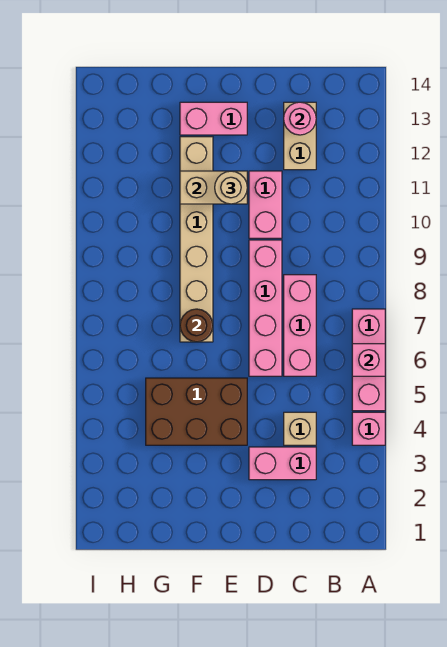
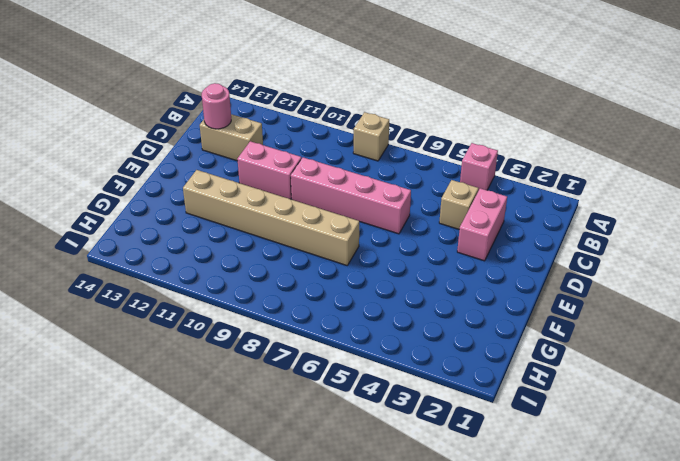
tan brick A8 level 1 -> none
none -> pink brick A5:A7 level 1
none -> pink brick C6:C8 level 1
none -> brown brick E4:G5 level 1

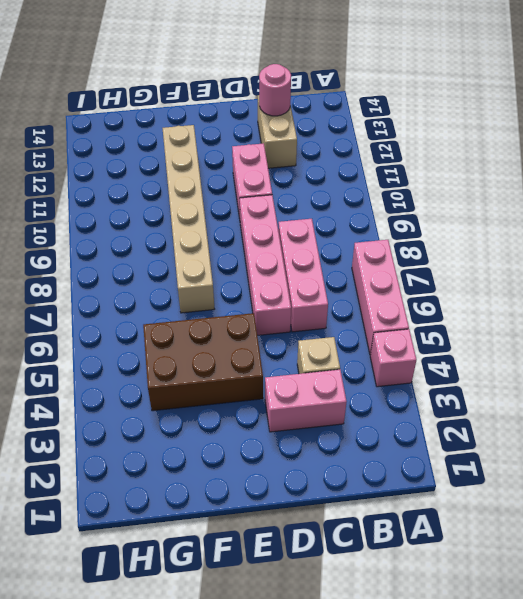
none -> pink brick E13:F13 level 1
none -> pink brick A6 level 2
none -> tan brick E11:F11 level 2

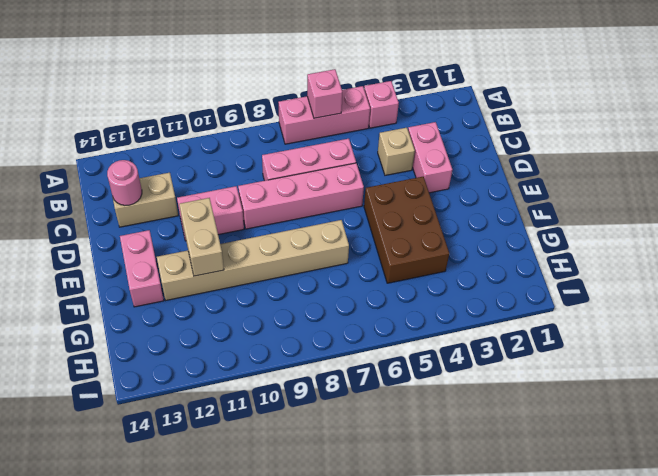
none -> brown round brick F7 level 2
none -> tan round brick E11 level 3

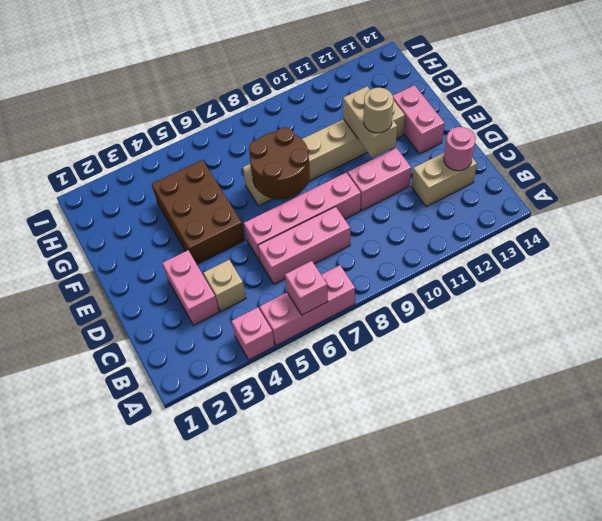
brown round brick E7:F8 level 2 -> brown round brick F7 level 2

